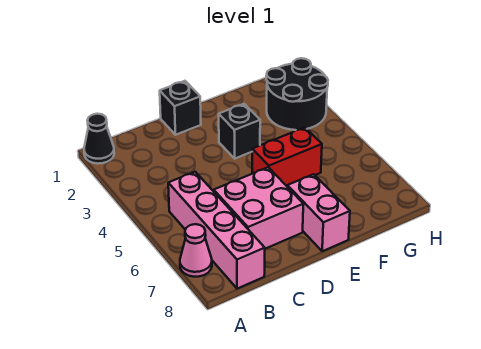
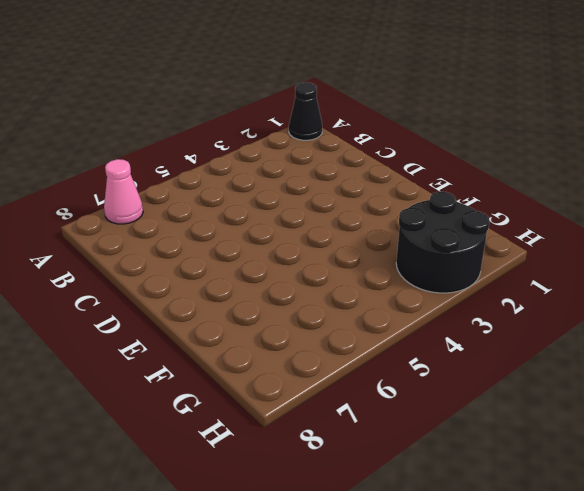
none -> pink brick B5:B8 level 1
none -> pink brick C6:D7 level 1

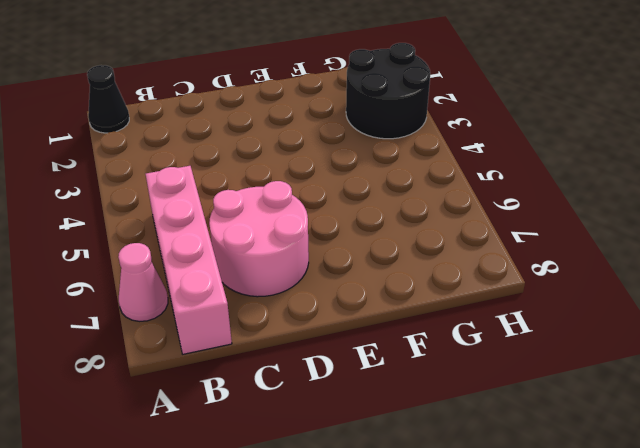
pink round brick C6:D7 level 1 -> pink brick C6:D7 level 1
none -> black brick D1 level 1
none -> black brick E3 level 1

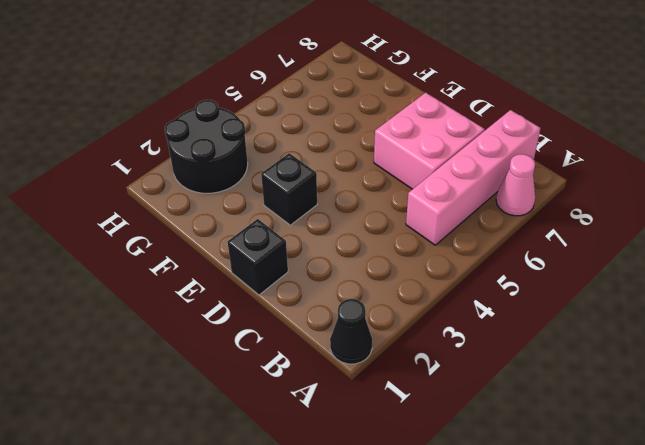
none -> red brick E5:F5 level 1
none -> pink brick E7:E8 level 1

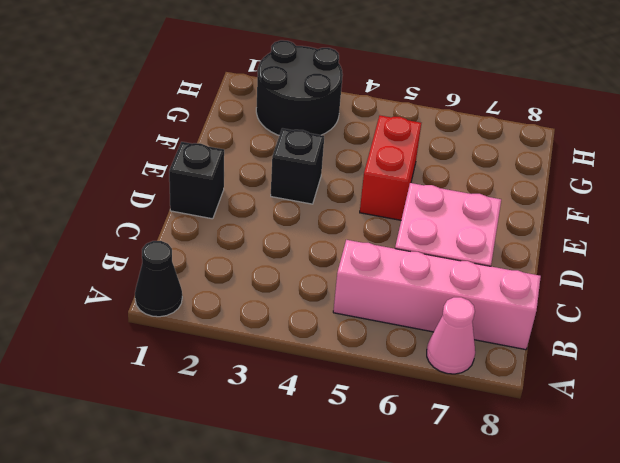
none -> pink brick E7:E8 level 1

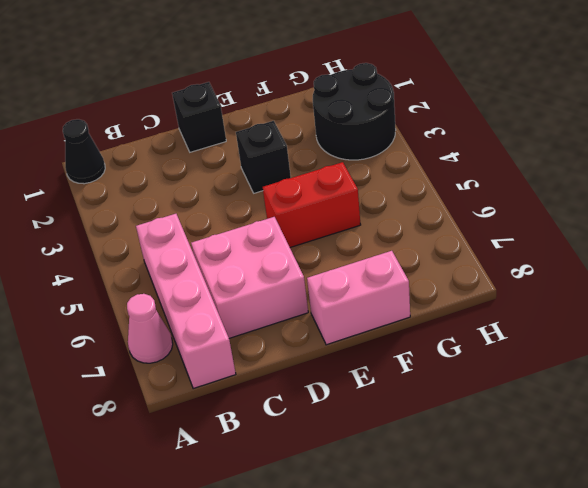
pink brick E8:F8 level 1 -> pink brick E7:E8 level 1

